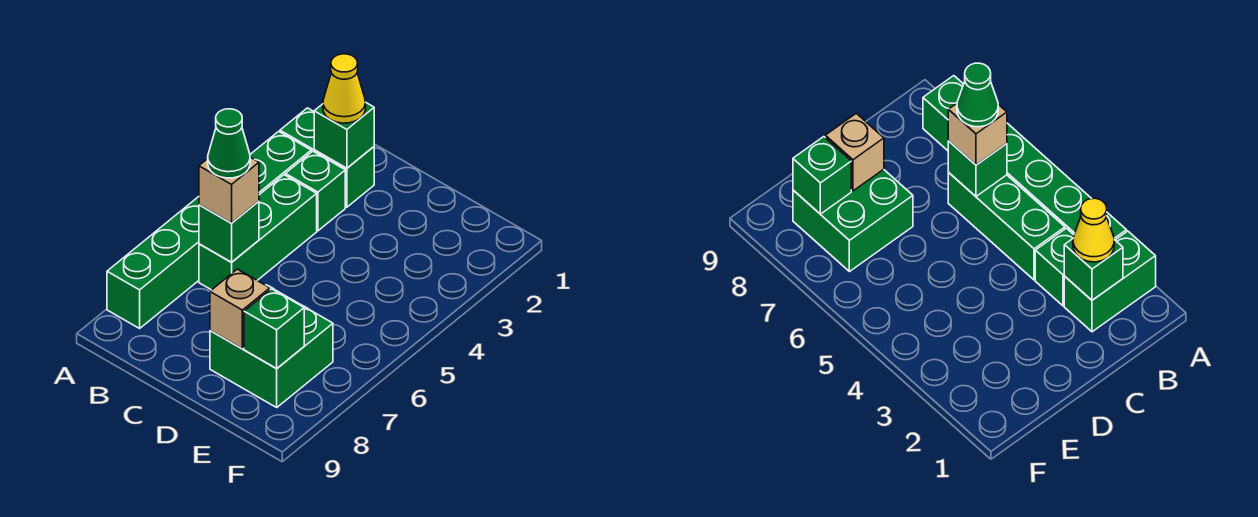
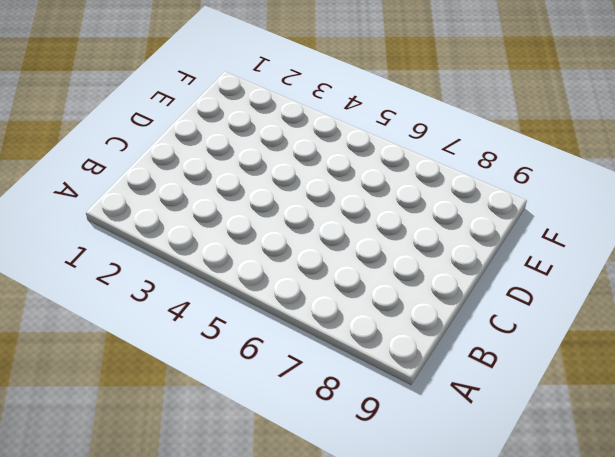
none -> green brick A2:B2 level 1
none -> green brick A3:A8 level 1
none -> green brick B3 level 1

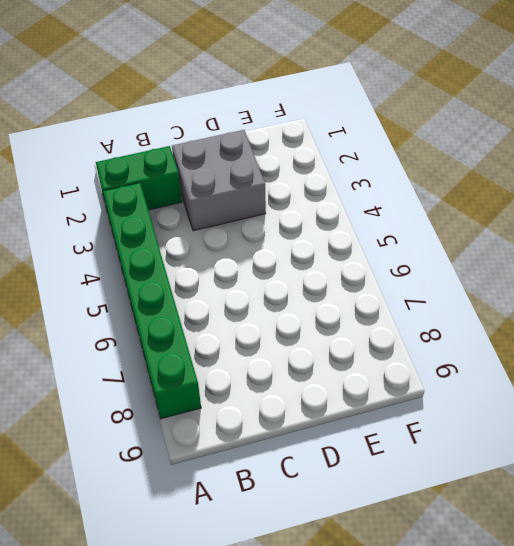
grey brick C2:D3 level 1 -> none
none -> green brick B3 level 1
none -> green brick B4:B6 level 1
none -> green brick D7:E8 level 1

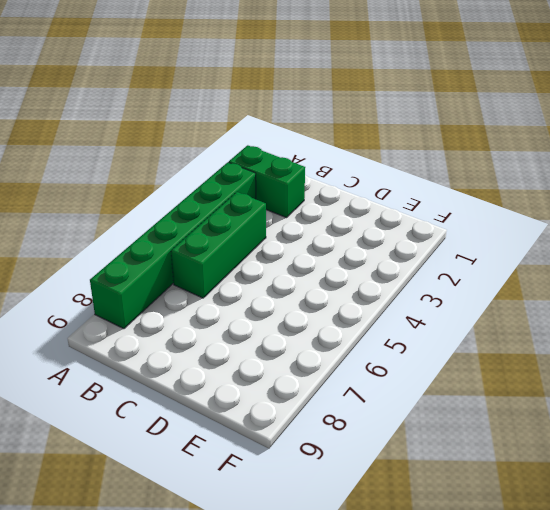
none -> green brick B3 level 1
none -> green brick D7:E8 level 1
none -> green brick B2 level 2

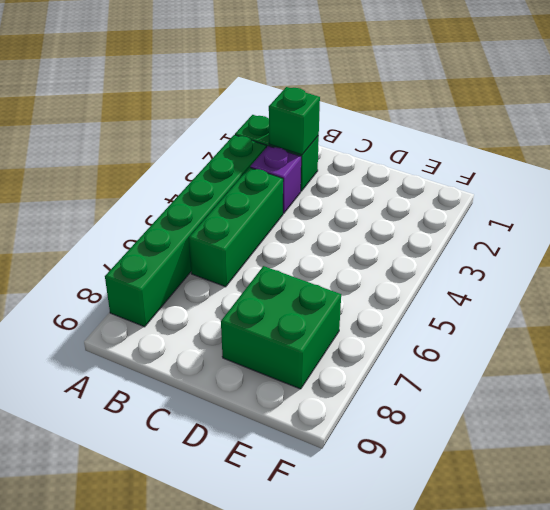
purple brick B3 level 1 -> green brick B3 level 1
none -> green brick B6 level 2
none -> tan brick D8 level 2
none -> green brick E8 level 2

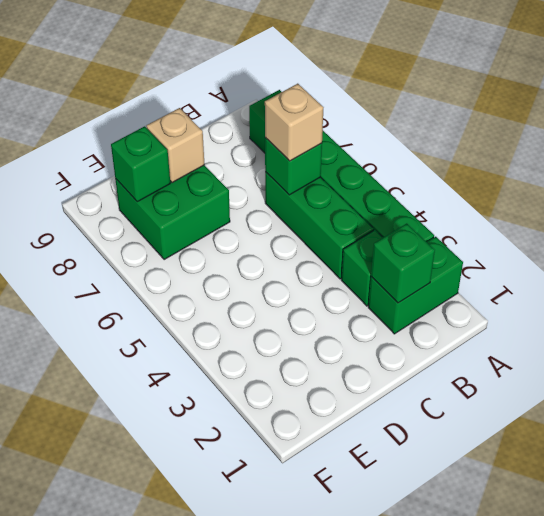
none -> yellow cone B2 level 3
none -> green cone B6 level 4

